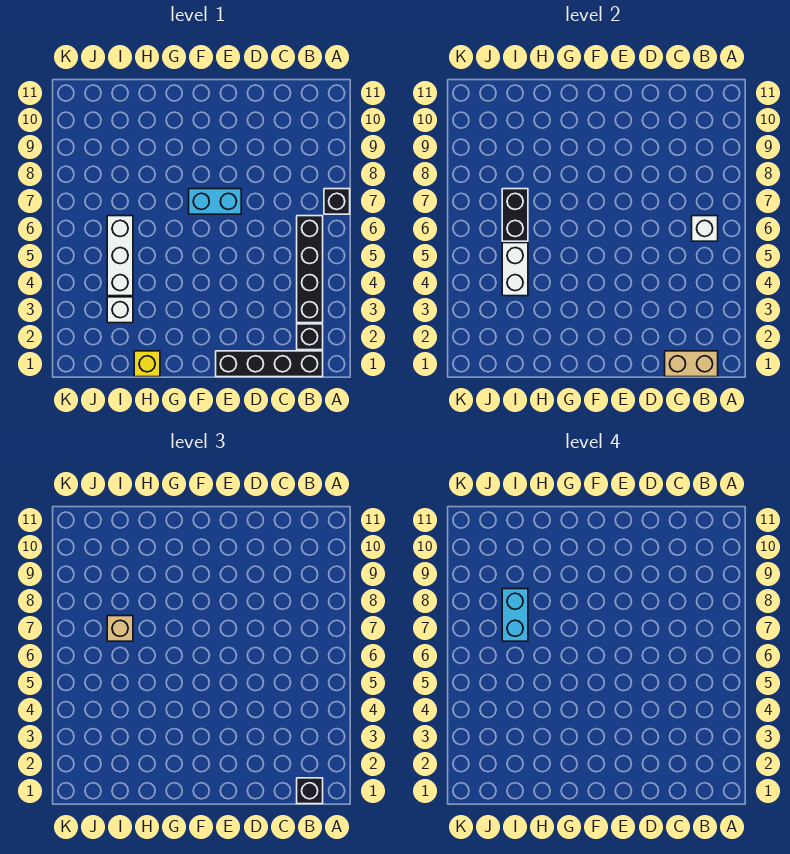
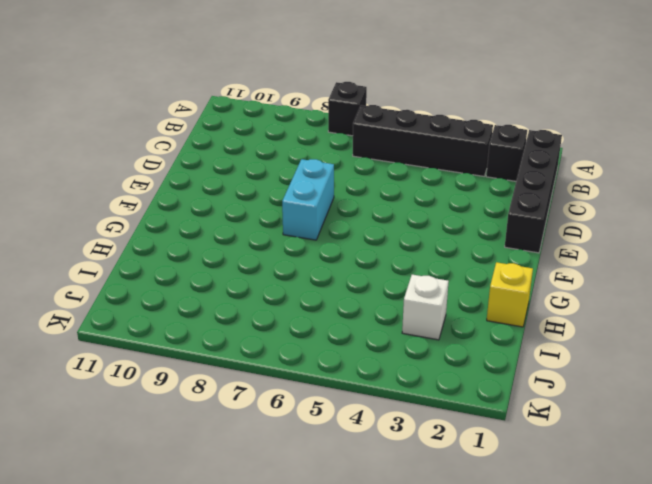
none -> white brick I4:I6 level 1
none -> tan brick B1:C1 level 2
none -> white brick B6 level 2

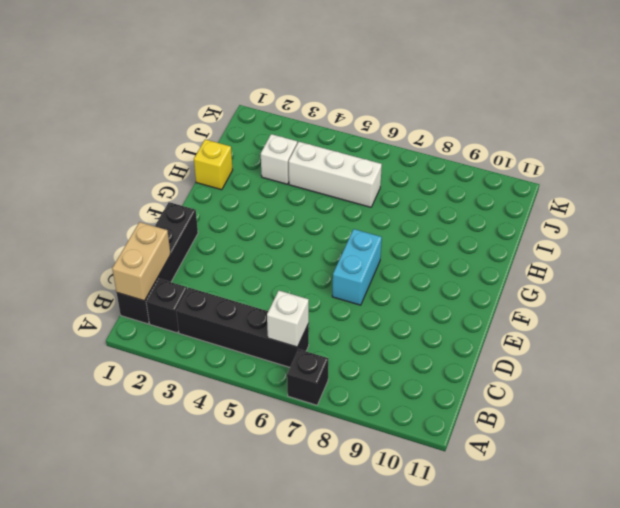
none -> white brick I4:I5 level 2
none -> black brick I6:I7 level 2
none -> black brick B1 level 3

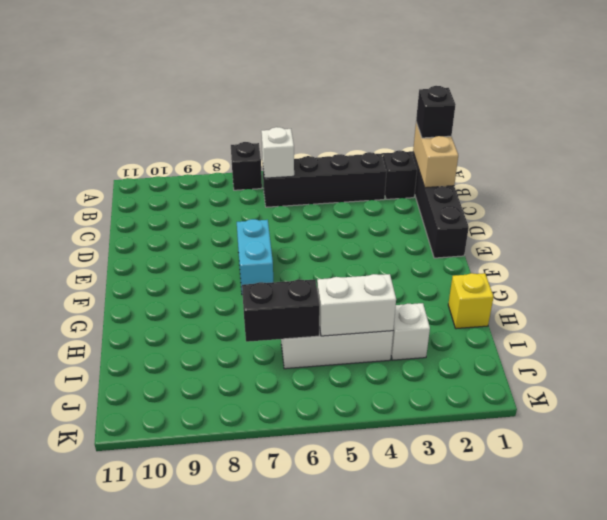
none -> tan brick I7 level 3
none -> cyan brick I7:I8 level 4

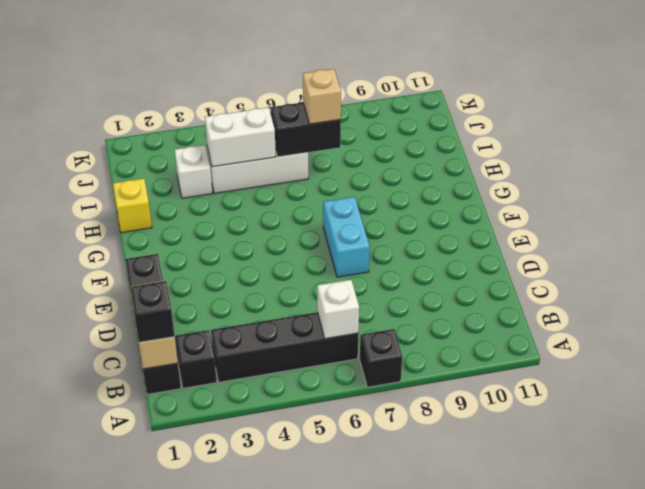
none -> cyan brick I7:I8 level 4

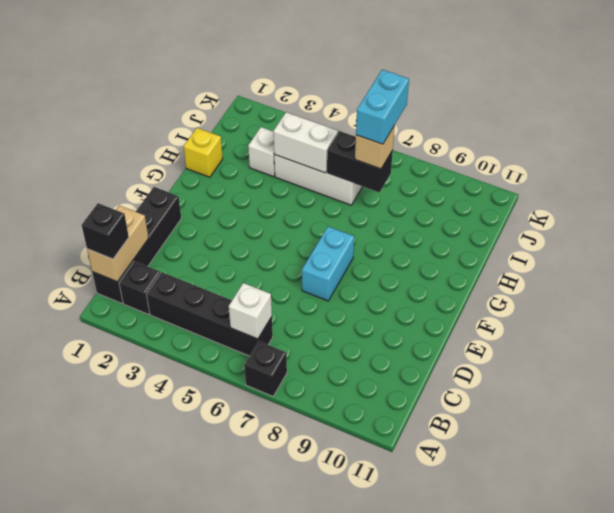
cyan brick I7:J7 level 4 -> cyan brick I7:I8 level 4

